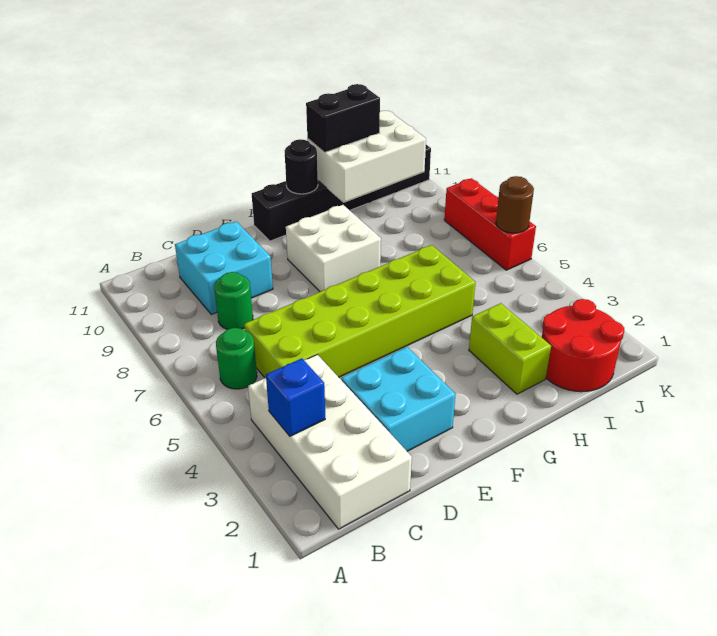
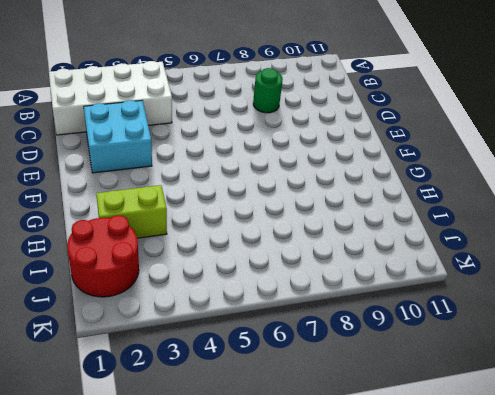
none -> green round brick B6 level 1
none -> lime brick C5:H6 level 1
none -> cyan brick C9:D10 level 1

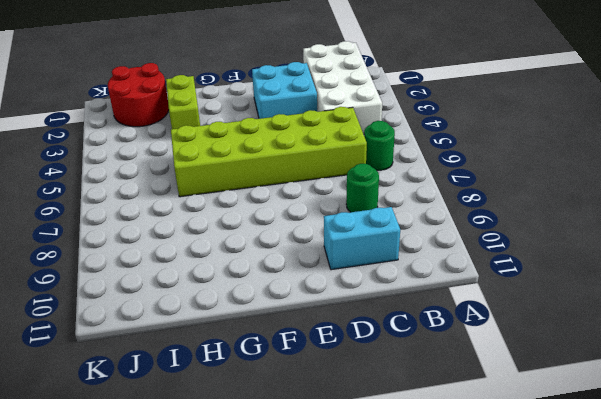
cyan brick C10:D10 level 1 -> cyan brick C9:D10 level 1
none -> white brick F8:G9 level 1
none -> black brick F11:K11 level 1
none -> red brick K6:K8 level 1

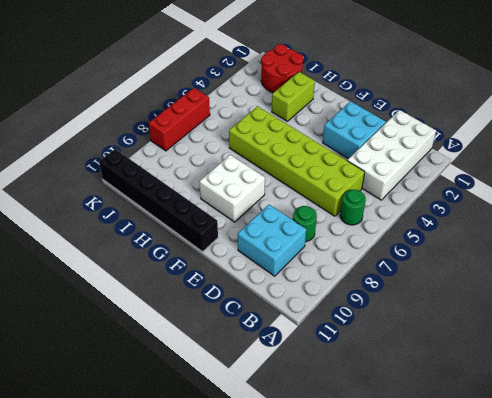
none -> blue brick B3 level 2
none -> black round brick G11 level 2
none -> white brick H10:J11 level 2

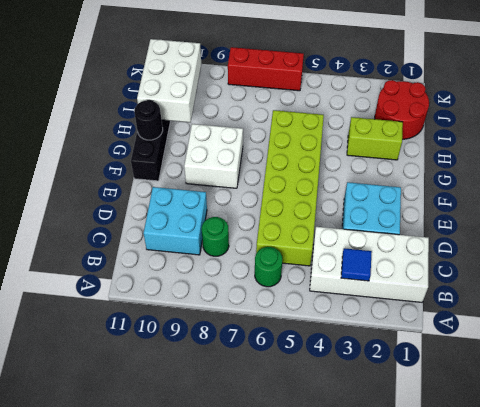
blue tile B3 level 2 -> blue brick B3 level 2
none -> brown round brick K6 level 2
none -> black brick H11:I11 level 3

